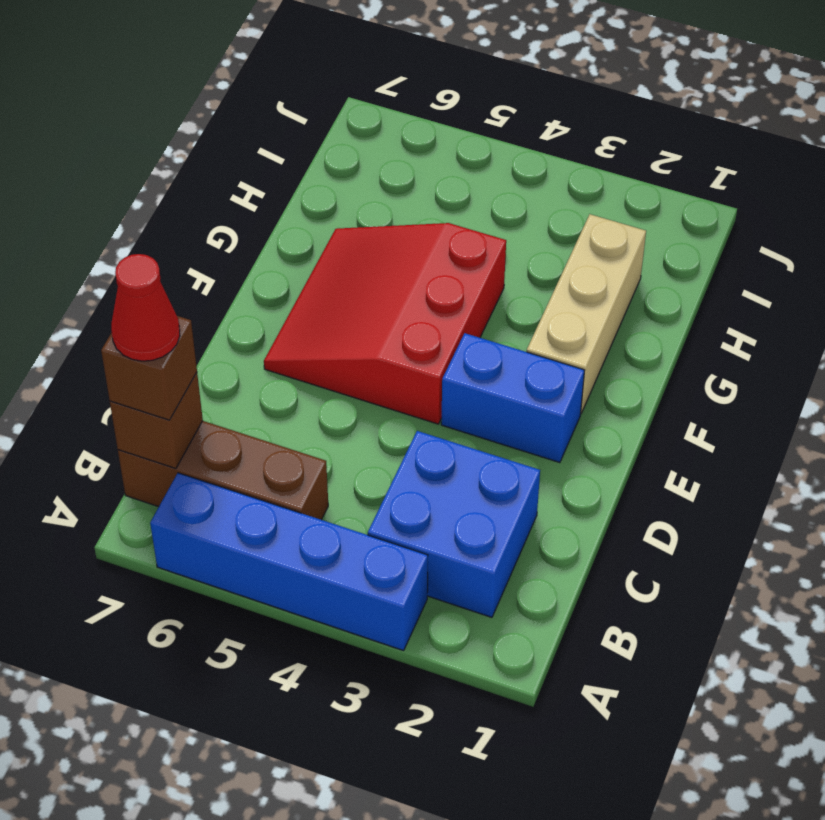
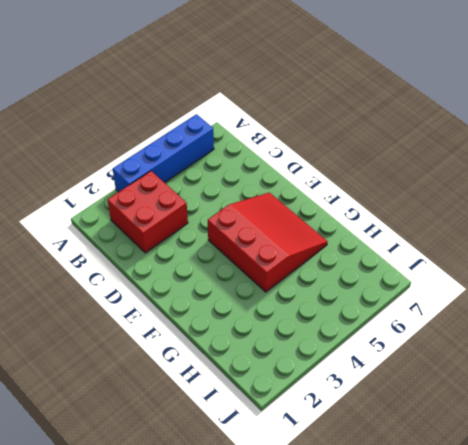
red brick B2:C3 level 1 -> blue brick B2:C3 level 1
none -> brown brick B5:B7 level 1
none -> blue brick E2:E3 level 1

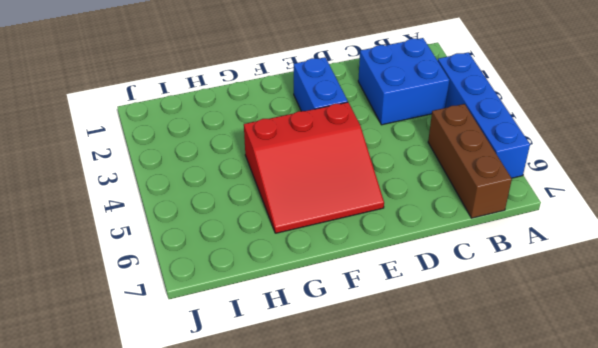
none -> tan brick F2:H2 level 1
none -> brown brick B7 level 2

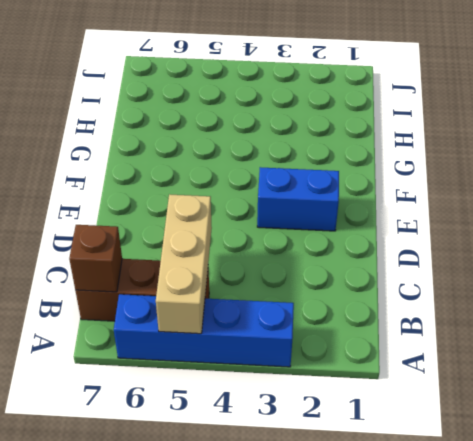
tan brick A5:C5 level 2 -> tan brick F2:H2 level 1
none -> blue brick B2:C3 level 1
none -> red slope E4:G6 level 1 top 4

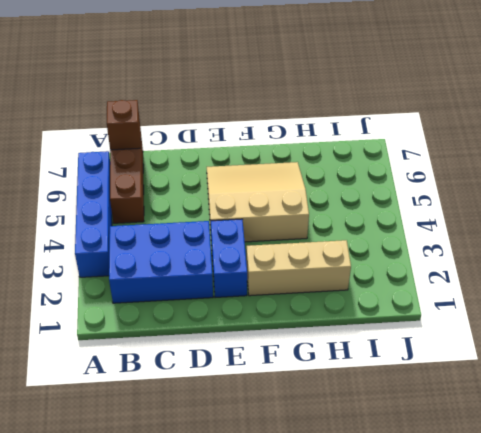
blue brick B2:D3 level 1 -> blue brick B2:C3 level 1
tan slope E4:G6 level 1 top 4 -> red slope E4:G6 level 1 top 4
none -> brown brick B7 level 3
none -> red cone B7 level 4

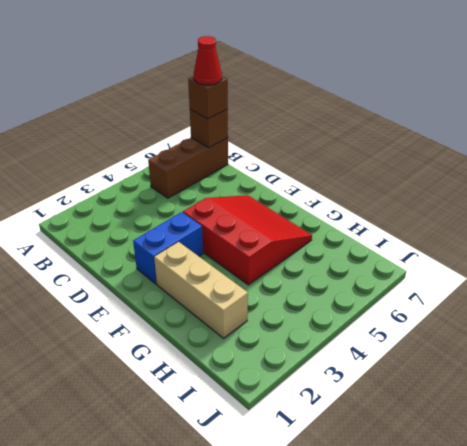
none -> blue brick A3:A6 level 1
none -> blue brick B2:C3 level 1

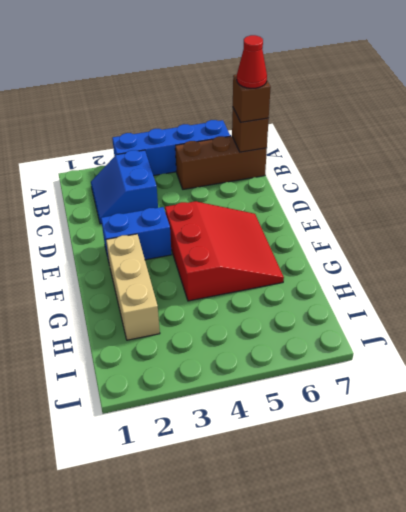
blue slope B2:C3 level 1 top 3 -> blue brick B2:C3 level 1

